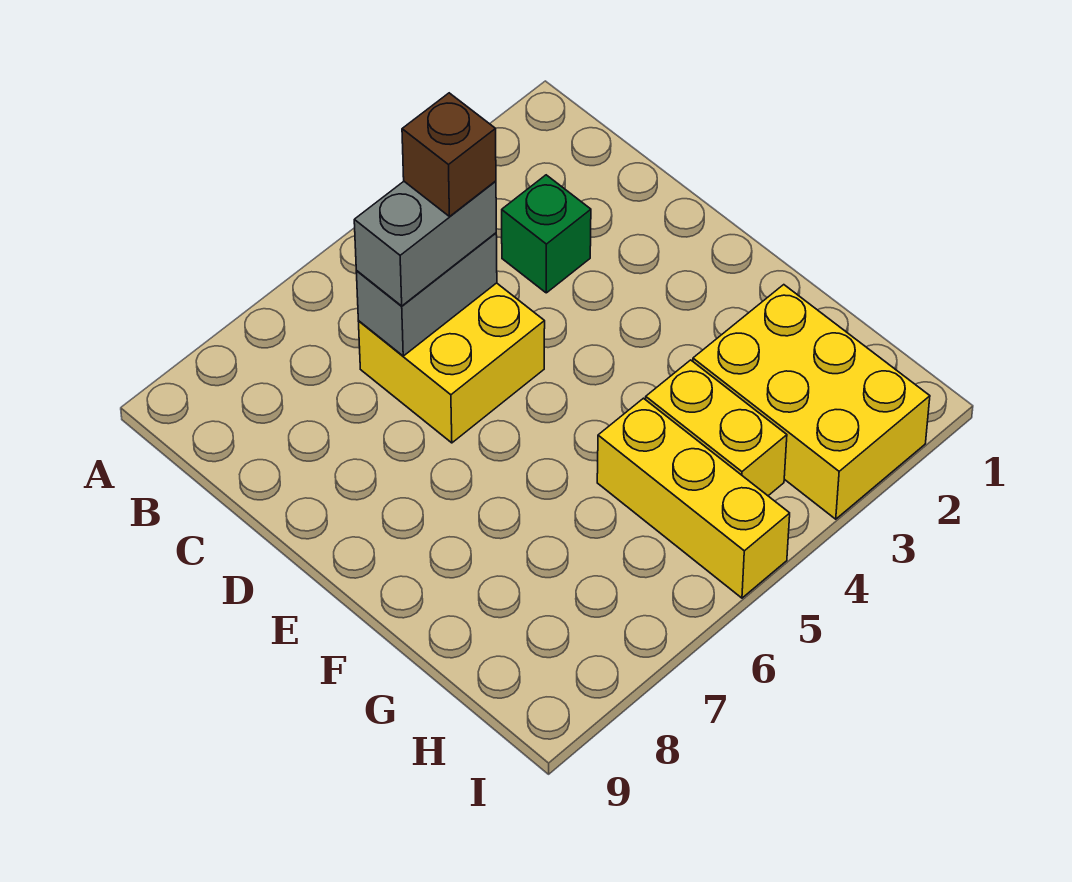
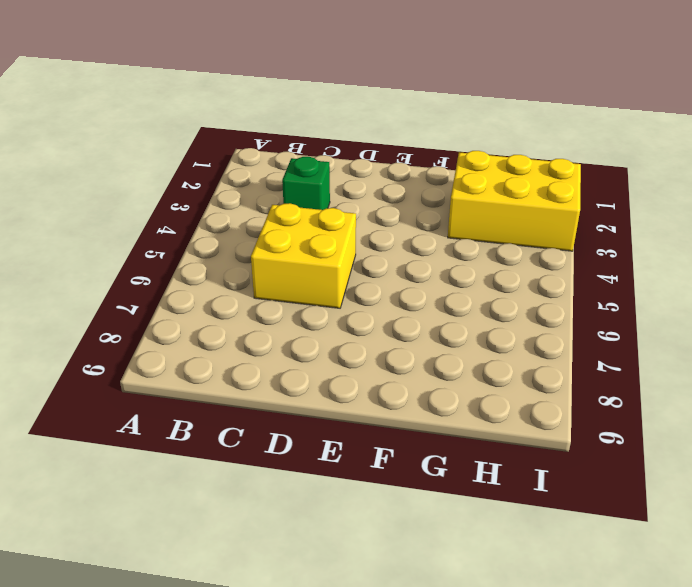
none -> yellow brick G4:H4 level 1
none -> yellow brick G5:I5 level 1

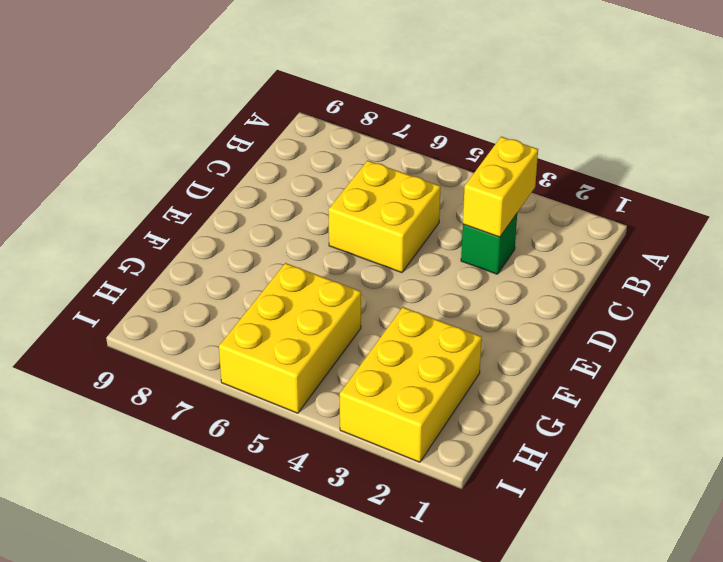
yellow brick B3:C3 level 2 -> yellow brick G4:H4 level 1
yellow brick G5:I6 level 1 -> yellow brick G5:I5 level 1
none -> grey brick C5:C6 level 2
none -> grey brick C5:C6 level 3

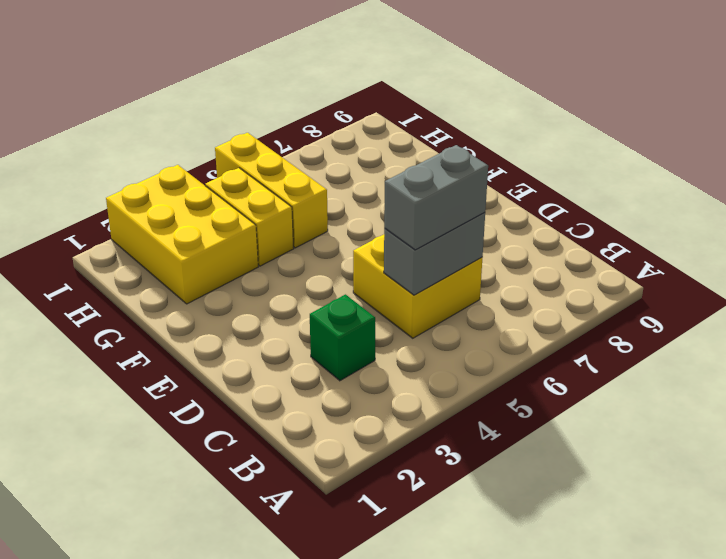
none -> brown brick C5 level 4

